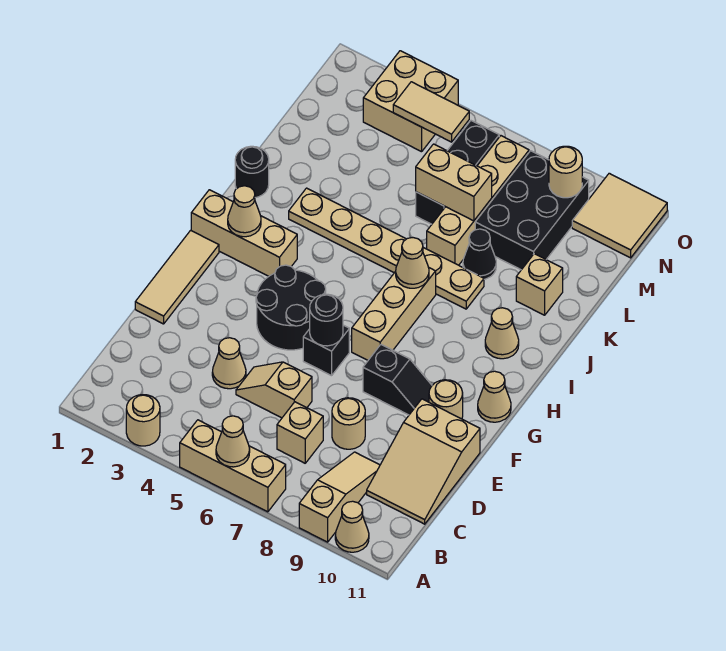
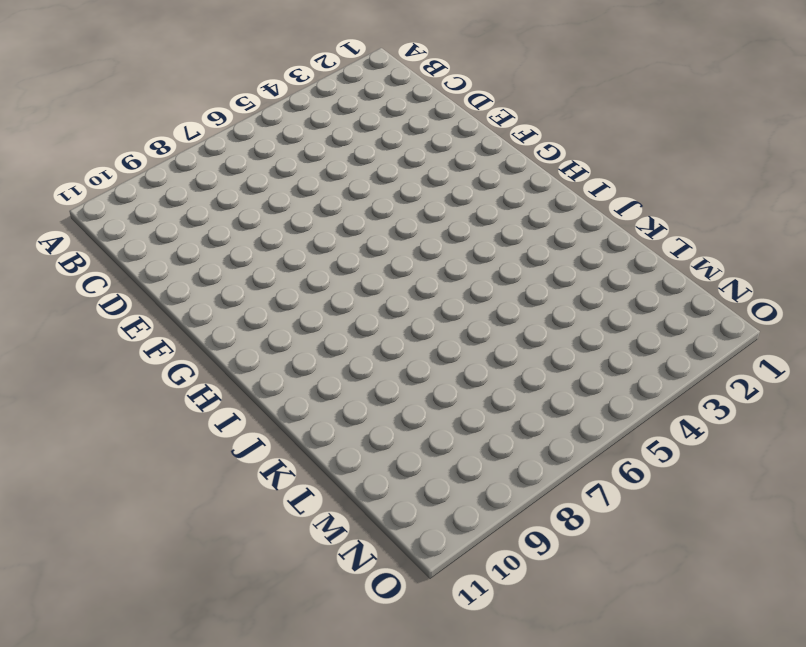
none -> tan round brick A3 level 1
none -> tan brick A5:A7 level 1
none -> tan slope A9:C9 level 1 top A
none -> tan cone A10 level 1

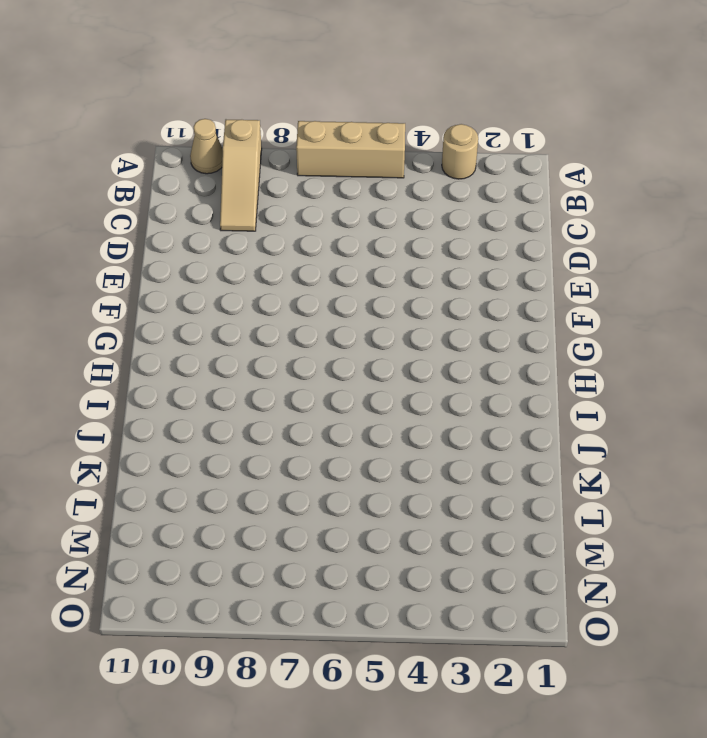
none -> tan brick C7 level 1
none -> tan slope C10:E11 level 1 top E
none -> tan cone D4 level 1
none -> tan slope D5:D6 level 1 top 6

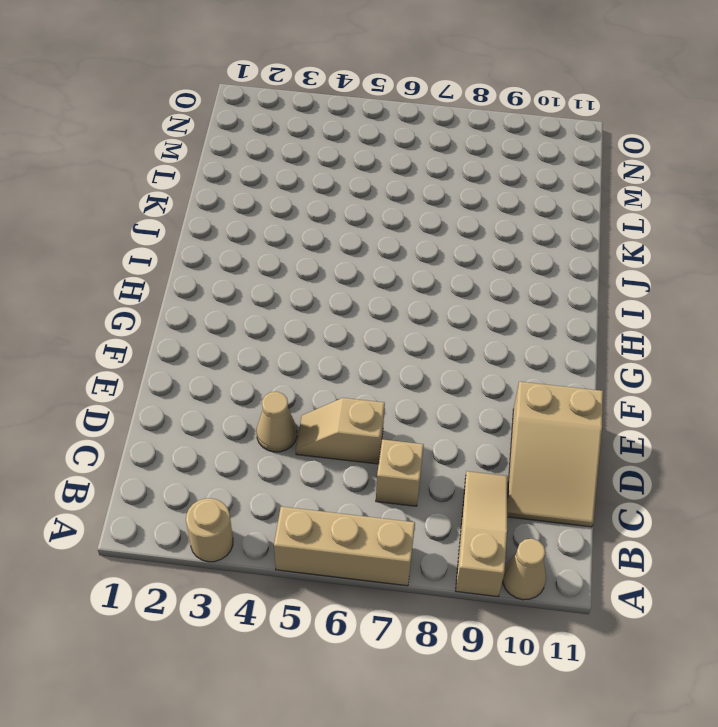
none -> tan round brick D8 level 1
none -> tan tile E1:G1 level 1
none -> black round brick F4:G5 level 1
none -> black brick F6 level 1

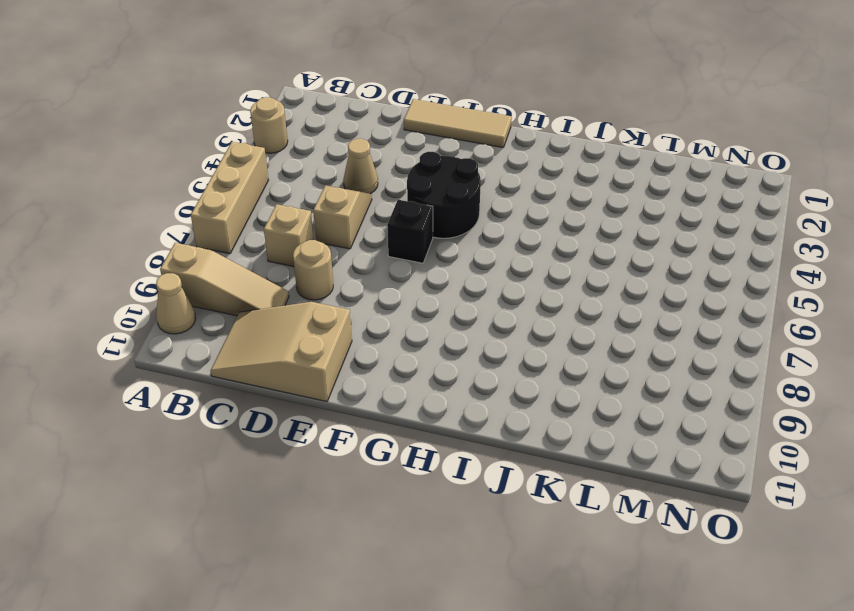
none -> black slope F8:F9 level 1 top 8
none -> tan round brick F10 level 1
none -> tan brick G7:I7 level 1
none -> tan cone G11 level 1

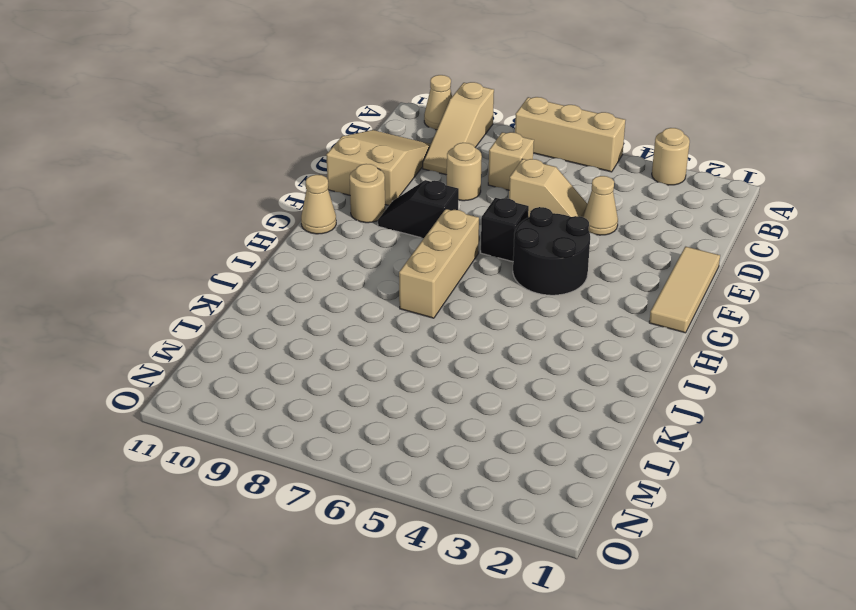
none -> tan brick H1:H3 level 1
none -> tan cone I10 level 1
none -> black round brick J1 level 1
none -> tan plate J3:J8 level 1

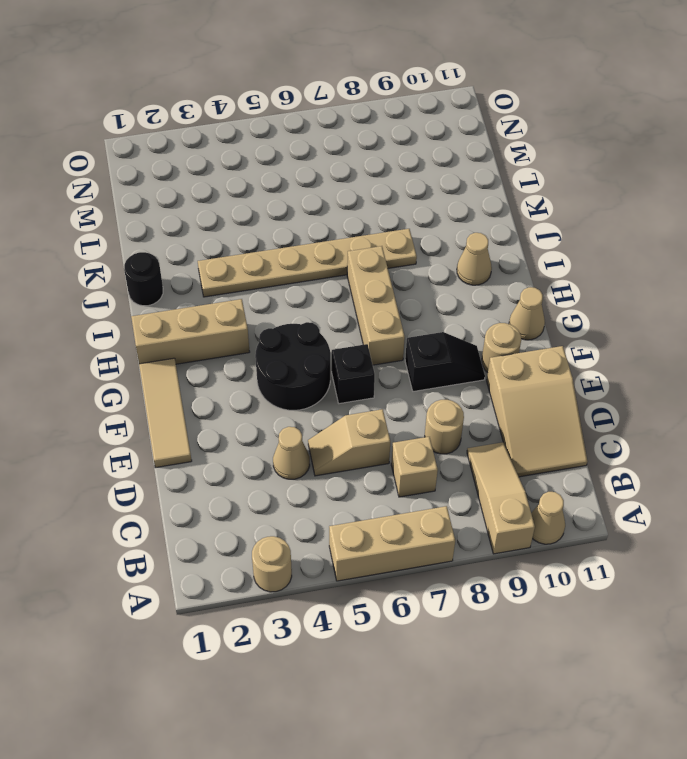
none -> tan brick K7:N7 level 1
none -> black cone K8 level 1
none -> tan brick K10 level 1
none -> black brick L6:N6 level 1

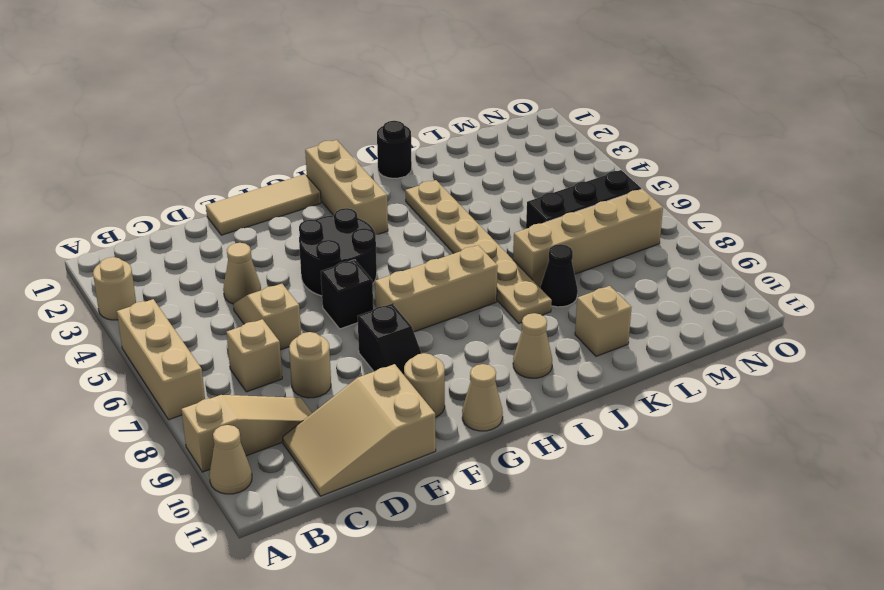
none -> black brick L8:N9 level 1
none -> tan brick N3:O4 level 1
none -> tan tile N10:O11 level 1
none -> tan cone A6 level 2

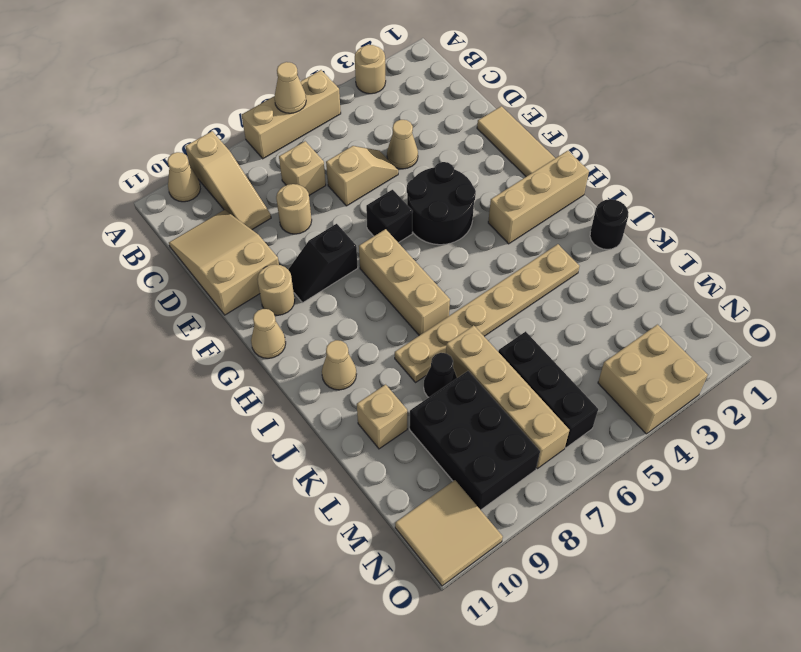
none -> black round brick F6 level 2
none -> tan cone H2 level 2
none -> tan cone I7 level 2
none -> tan brick L6:L7 level 2

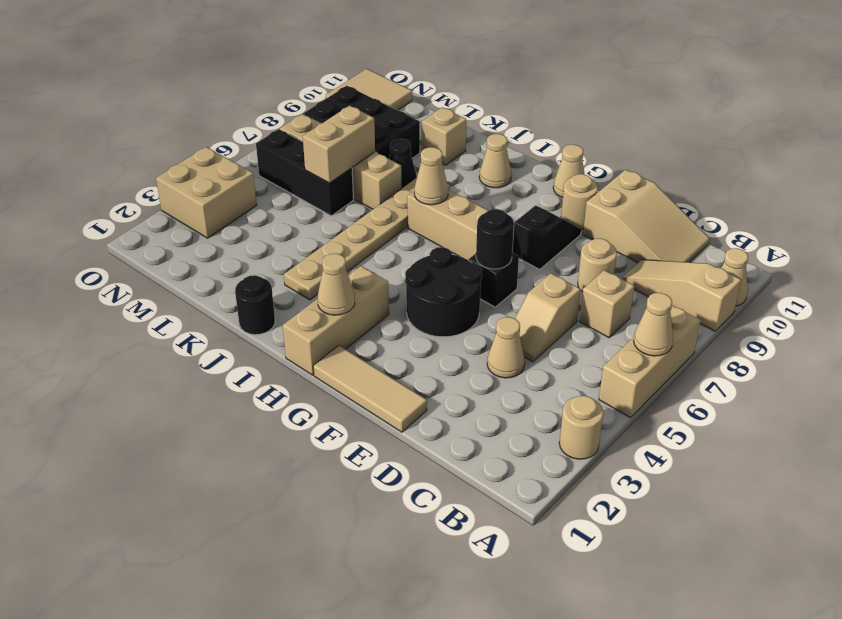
none -> tan tile N4:N5 level 2
none -> tan round brick N9 level 2

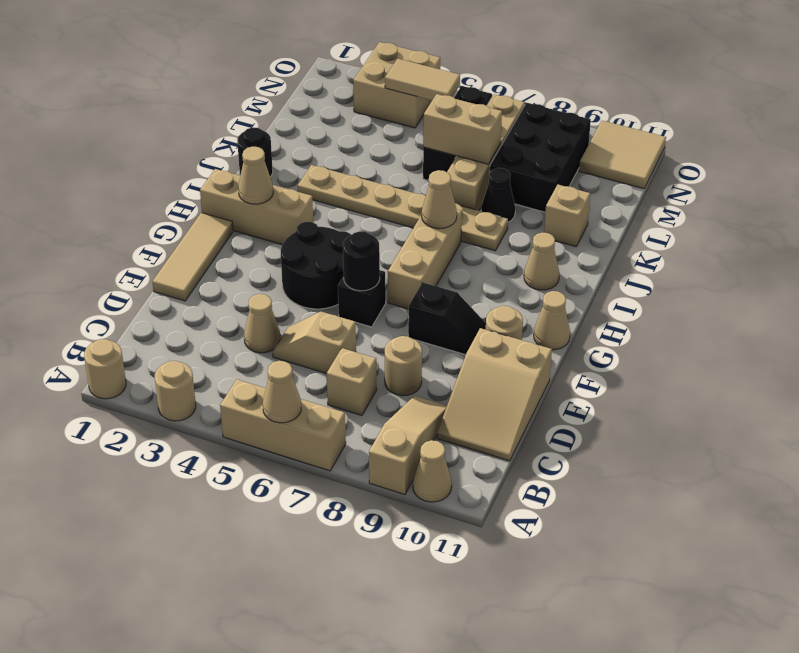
tan round brick A1 level 1 -> tan round brick N9 level 2

